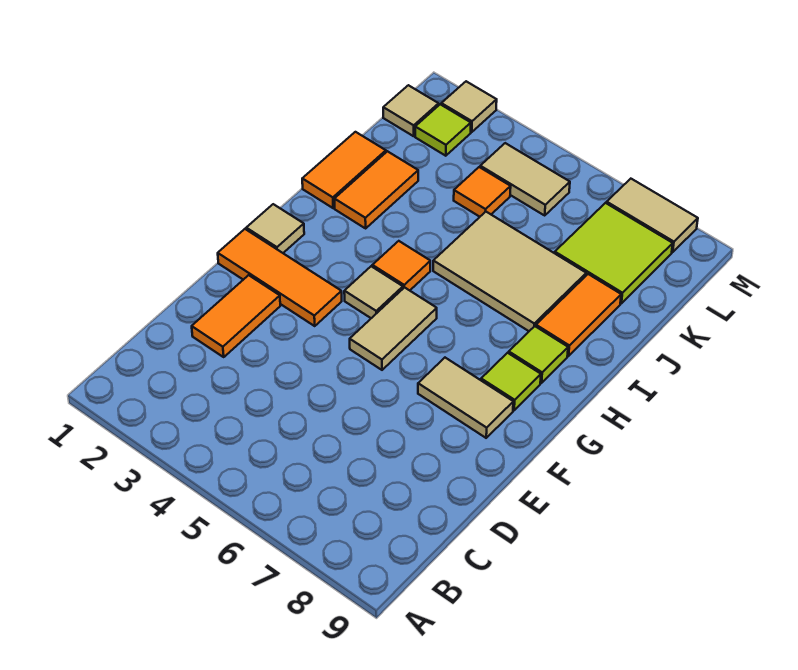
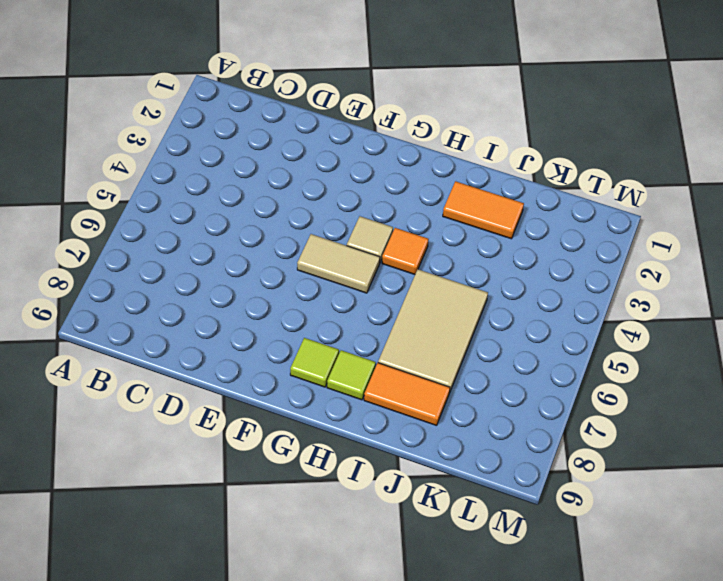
none -> orange tile D2:E2 level 1
none -> orange tile F1:F3 level 1
none -> tan tile F7:F8 level 1

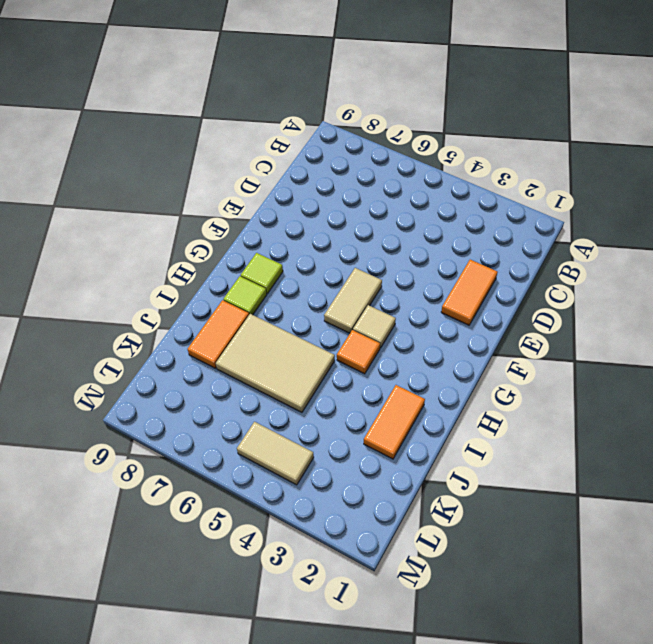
none -> orange tile F1:F3 level 1
none -> tan tile F7:F8 level 1
none -> tan tile G1 level 1

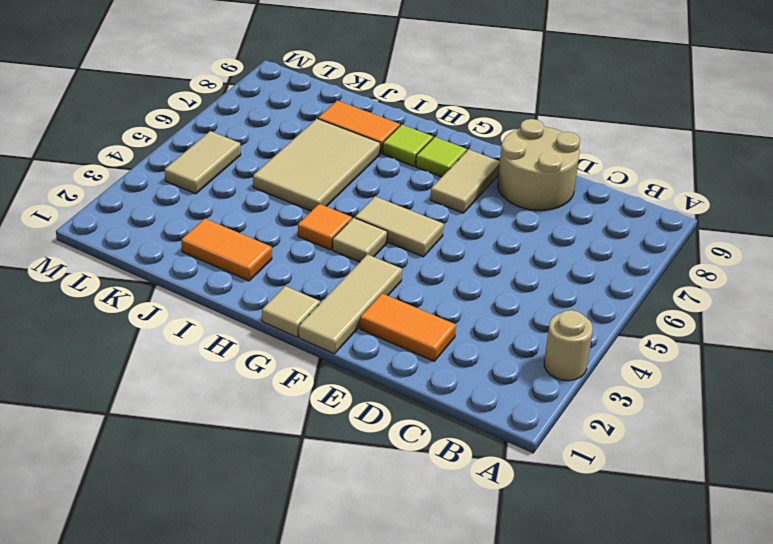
tan round brick A3 level 1 -> none
tan round brick D8:E9 level 1 -> none
tan tile F1:F3 level 1 -> orange tile F1:F3 level 1
none -> orange tile I1:J1 level 1
none -> orange tile K4 level 1
none -> lime tile K7:L8 level 1

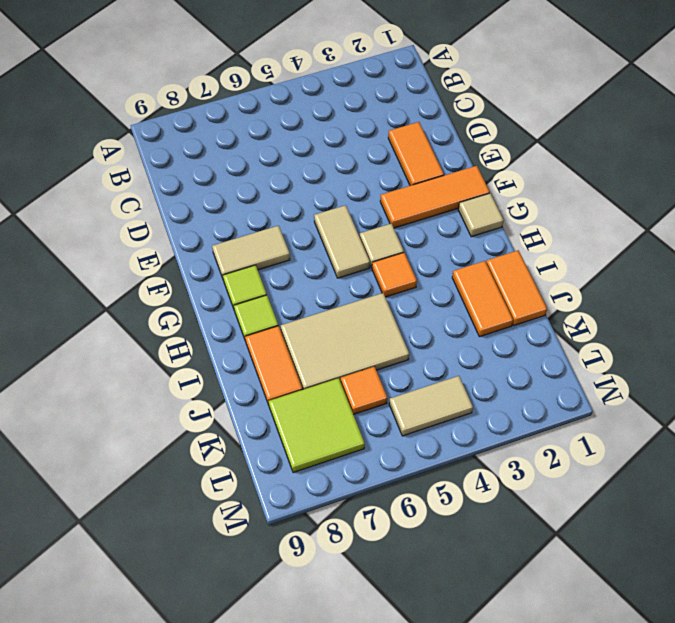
orange tile K6 level 1 -> orange tile K4 level 1
none -> tan tile L1 level 1
none -> lime tile L2 level 1
none -> tan tile M2 level 1

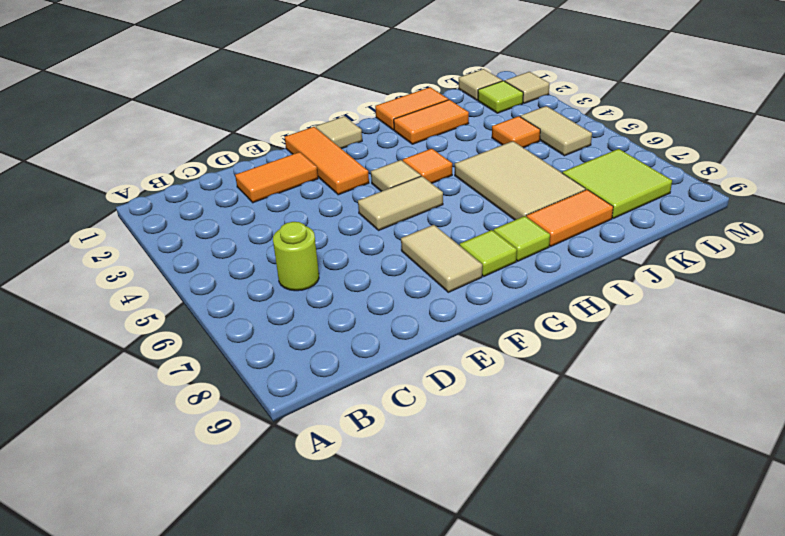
lime round brick C6 level 1 -> none
none -> tan tile M7:M8 level 1

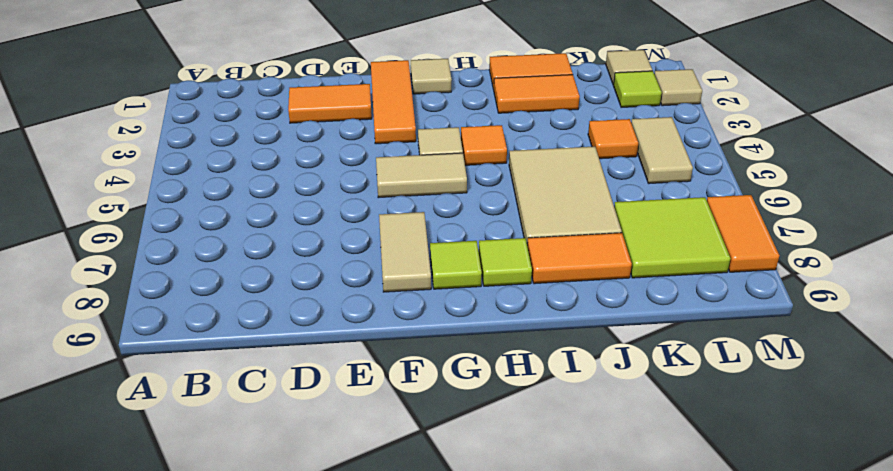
orange tile M7:M8 level 1 -> tan tile M7:M8 level 1

